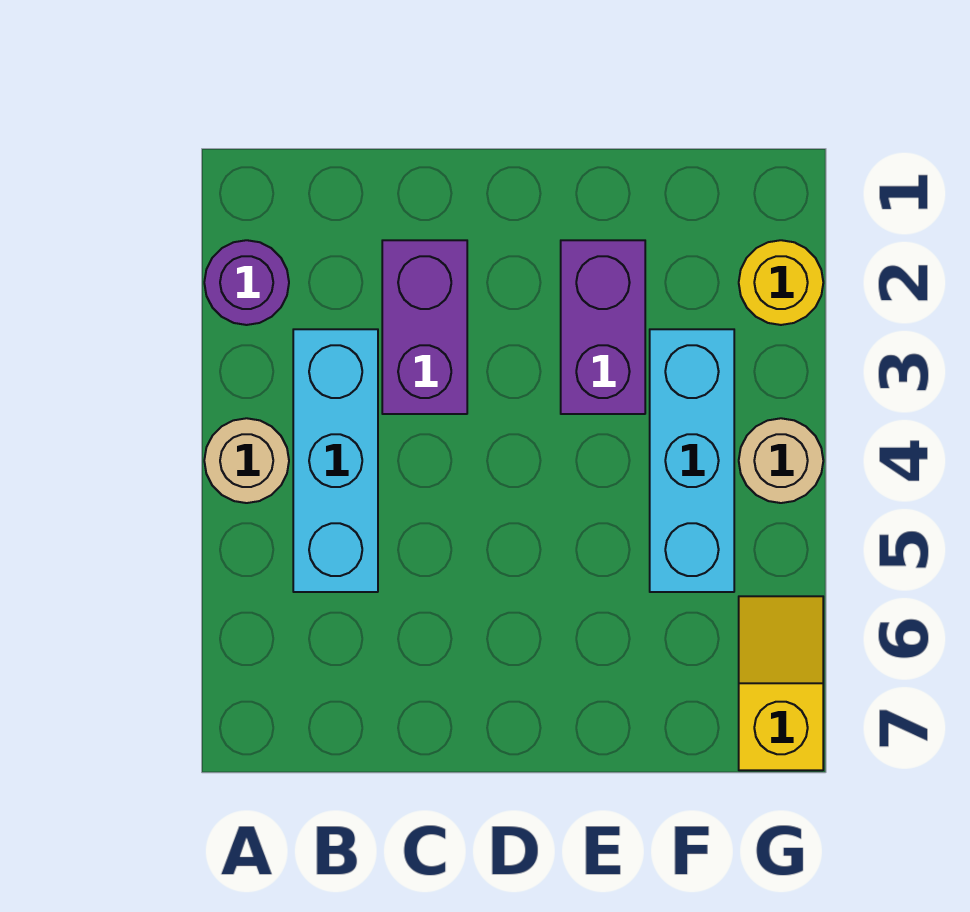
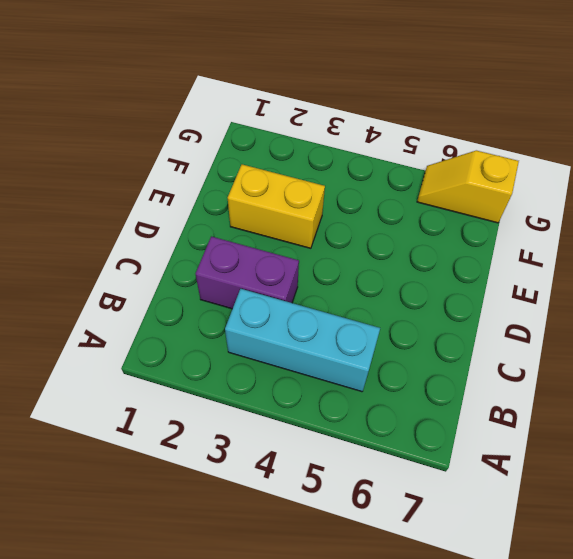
yellow brick E2:E3 level 1 -> purple brick E2:E3 level 1
none -> purple round brick A2 level 1
none -> tan round brick A4 level 1

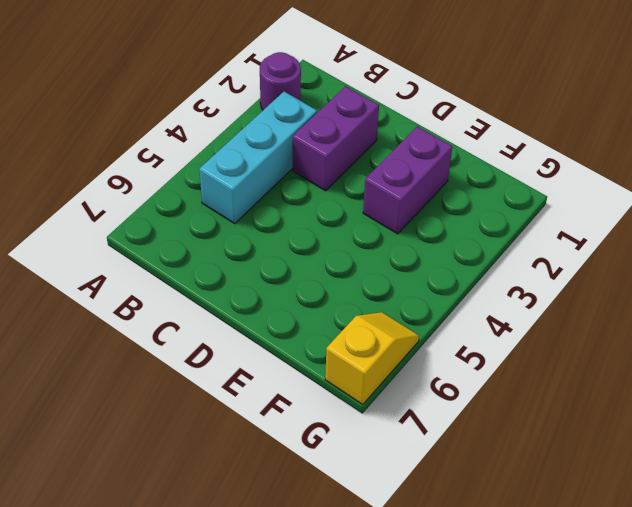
none -> tan round brick A4 level 1
none -> cyan brick F3:F5 level 1

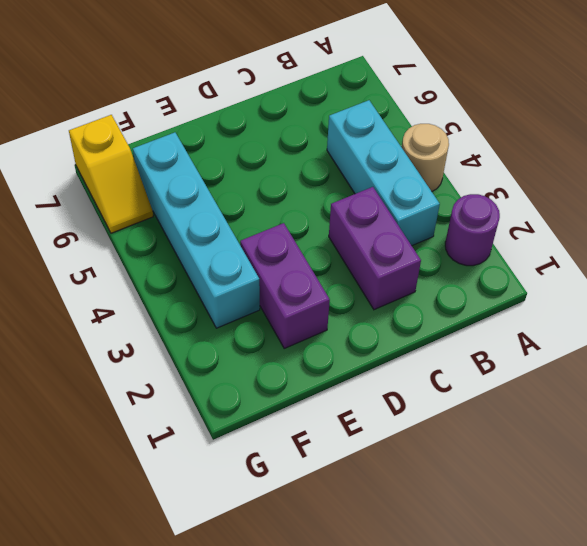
cyan brick F3:F6 level 1 -> cyan brick F3:F5 level 1
none -> yellow round brick G2 level 1
none -> tan round brick G4 level 1

